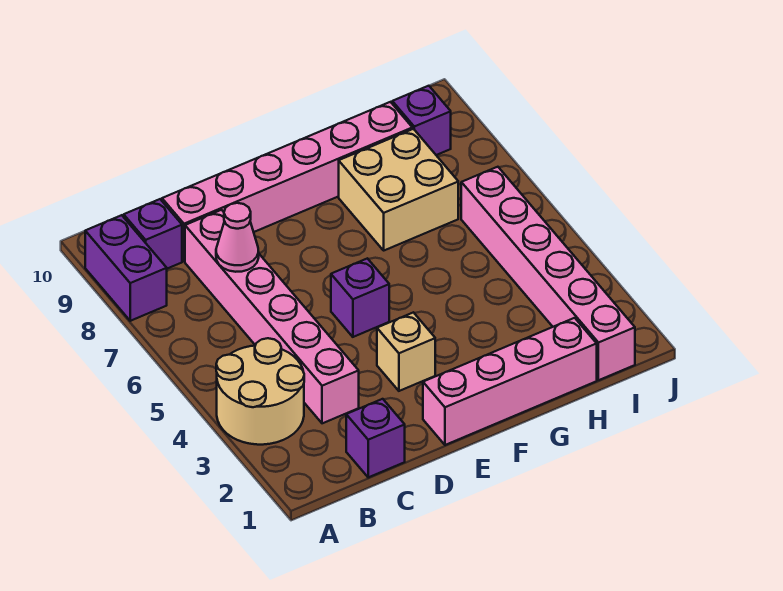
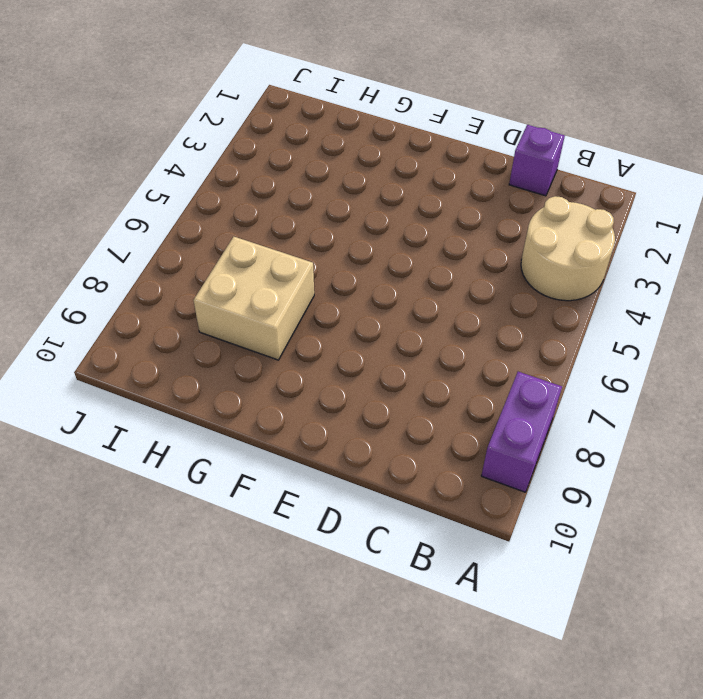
none -> purple brick B9 level 1
none -> pink brick C3:C8 level 1
none -> pink brick C9:H9 level 1

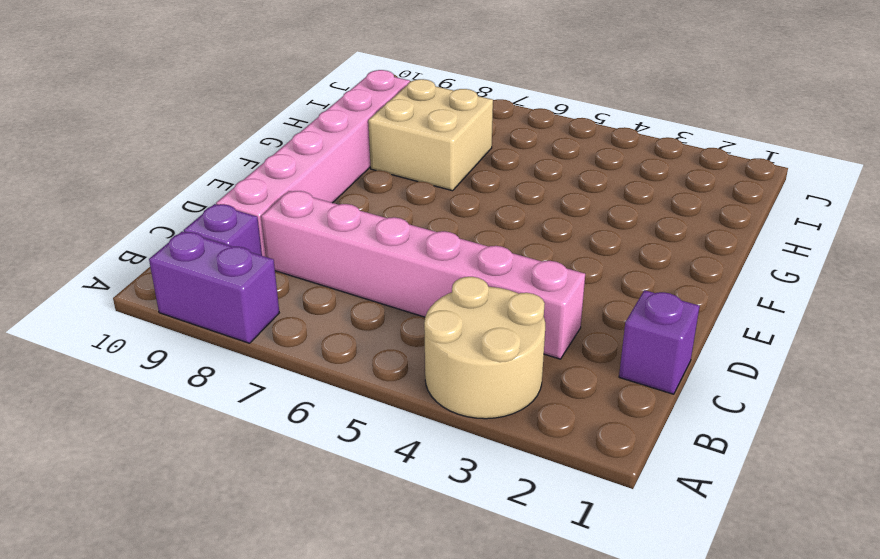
none -> pink brick E1:H1 level 1
none -> tan brick E3 level 1
none -> purple brick E5 level 1

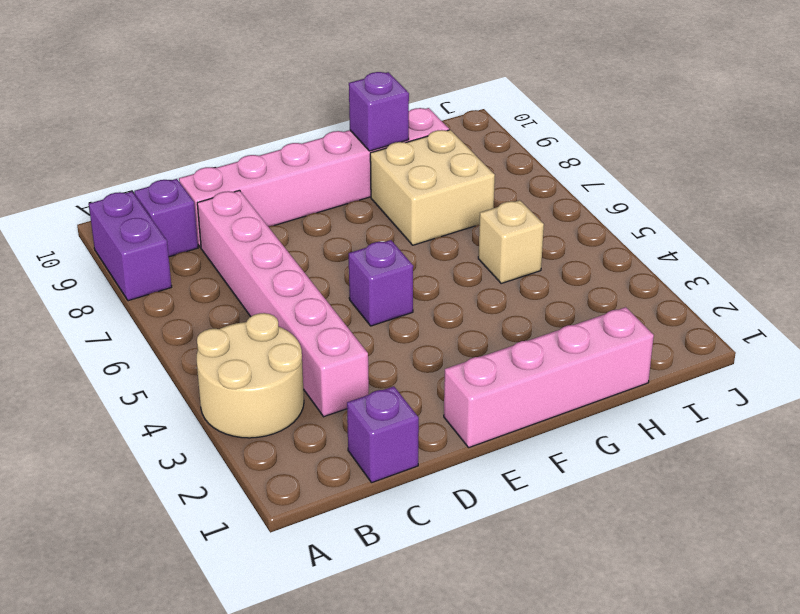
purple brick G9 level 2 -> purple brick I9 level 1
tan brick H5 level 1 -> tan brick E3 level 1
none -> pink brick I1:I6 level 1
none -> pink cone C7 level 2

